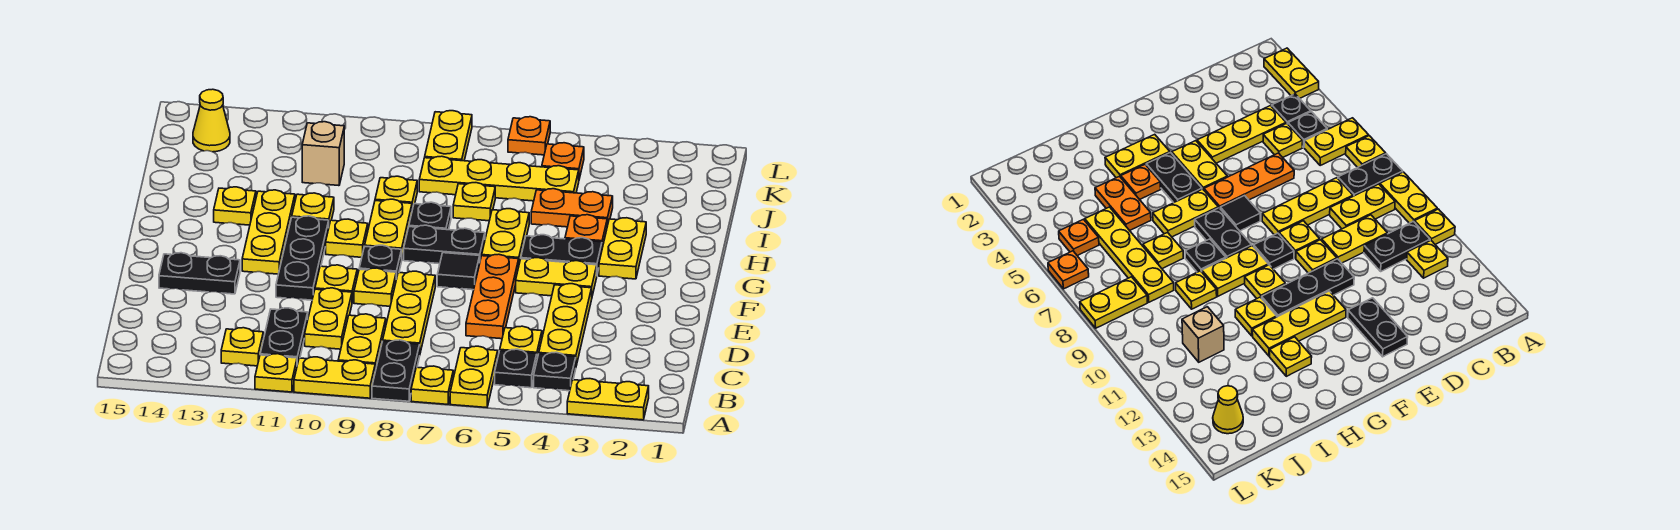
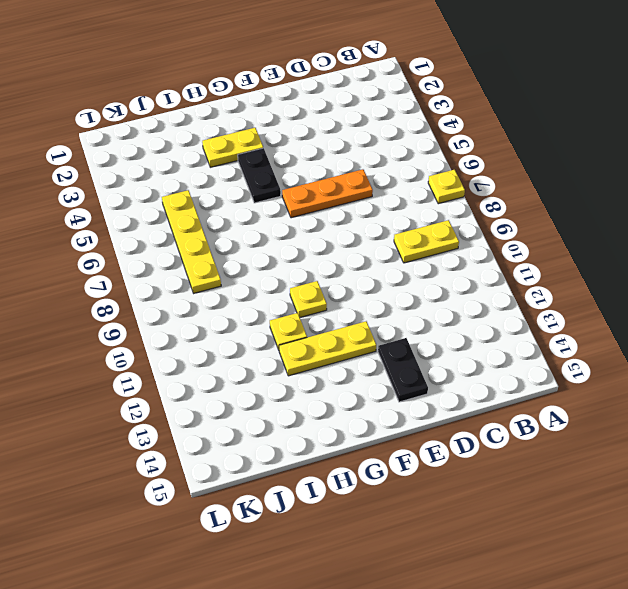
none -> yellow plate A2:A3 level 1
none -> yellow plate A6:B6 level 1
none -> black plate A8:B8 level 1
none -> yellow plate A9:A10 level 1

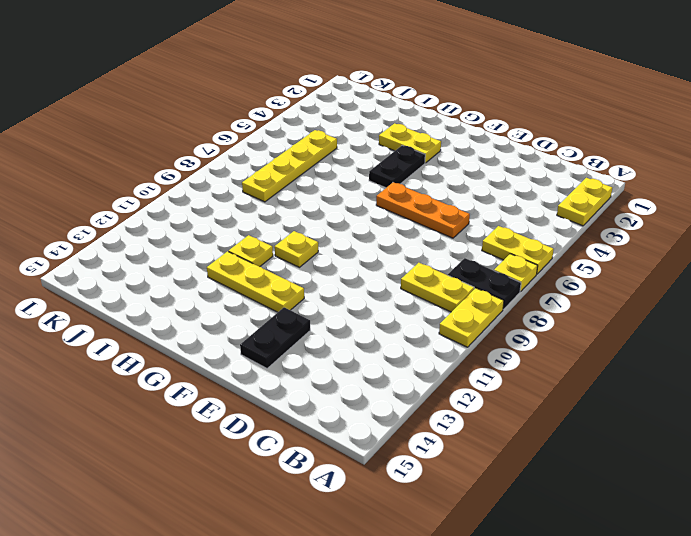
none -> yellow plate A11 level 1
none -> black plate B4 level 1
none -> black plate B5 level 1
none -> black plate B11:C11 level 1

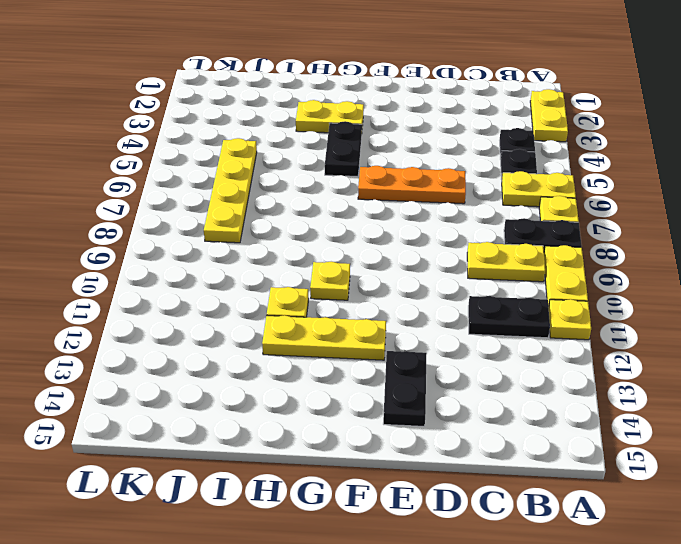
none -> yellow plate B12 level 1
none -> yellow plate C4:E4 level 1
none -> yellow plate C5 level 1
none -> yellow plate C8:E8 level 1

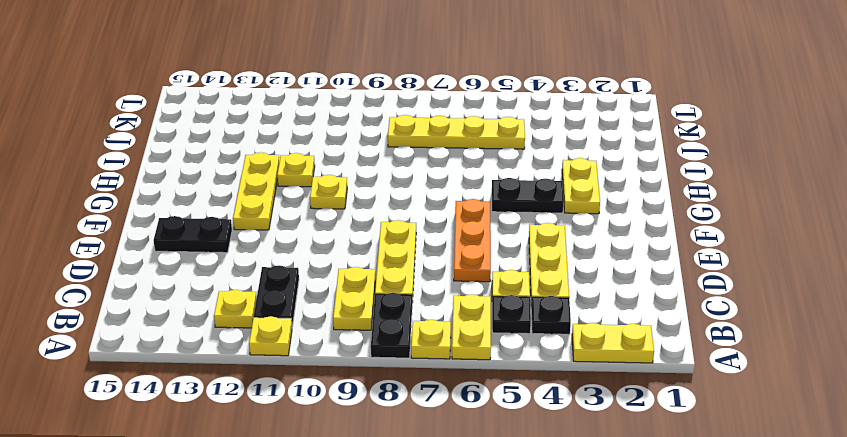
none -> yellow plate A9:A10 level 1
none -> yellow plate C10:D10 level 1
none -> yellow plate E9 level 1
none -> yellow plate E10 level 1

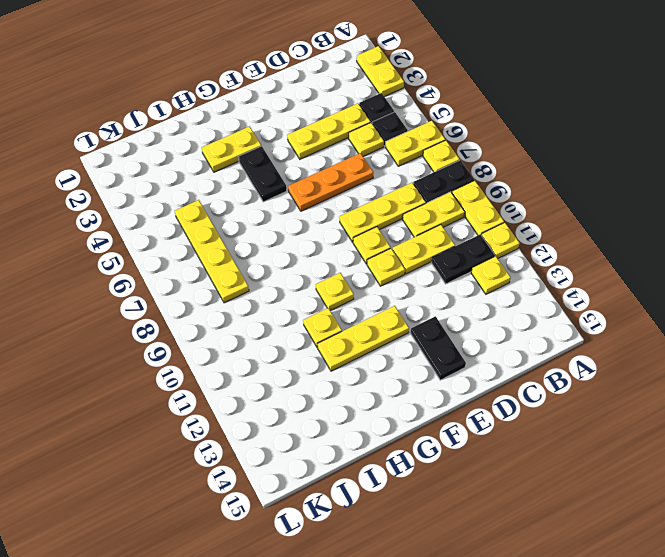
none -> black plate E11:G11 level 1
none -> yellow plate F4:F5 level 1
none -> black tile F7 level 1
none -> black plate F9 level 1

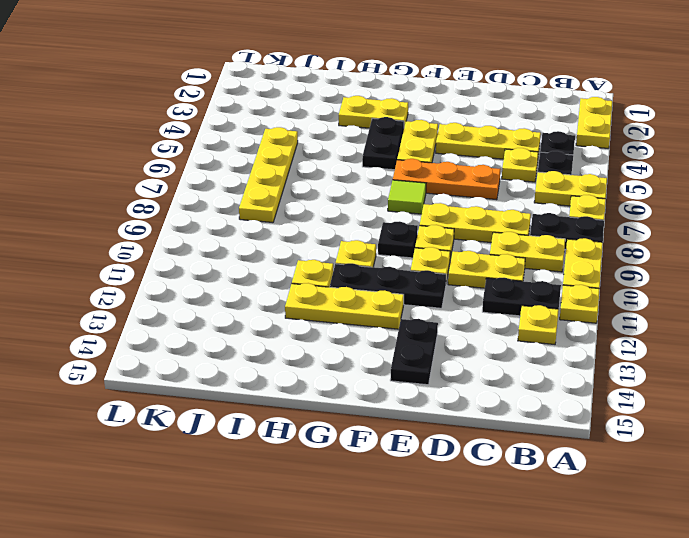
lime tile F7 level 1 -> black tile F7 level 1
none -> yellow plate G6:H6 level 1
none -> black plate G7:G8 level 1
none -> yellow plate G9:H9 level 1
none -> orange plate H4 level 1

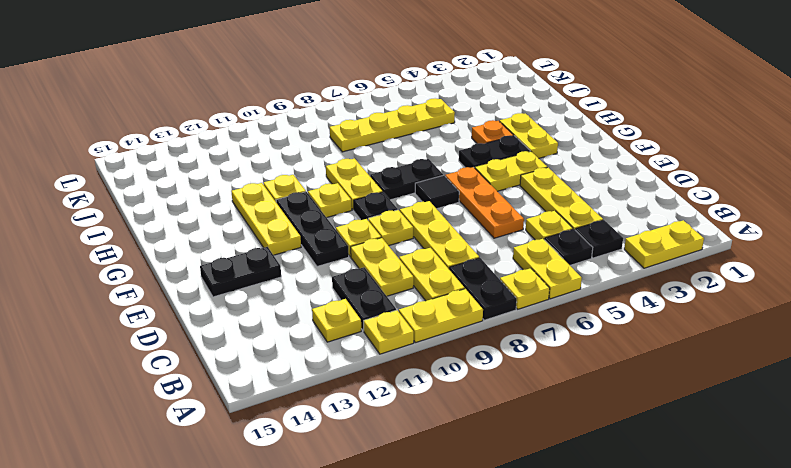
none -> yellow plate G6:H6 level 1
none -> black plate H8 level 1
none -> yellow plate H13 level 1
none -> orange plate I4:I5 level 1

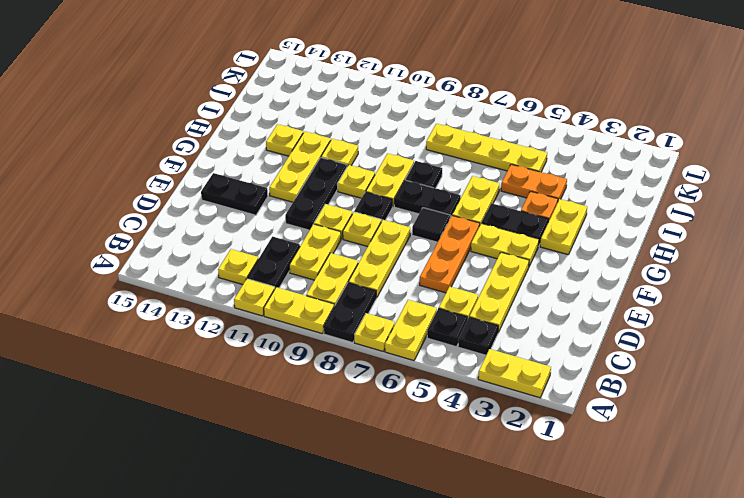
none -> yellow plate I7 level 1
none -> yellow plate I9 level 1
none -> tan brick J11 level 1
none -> orange plate K5 level 1

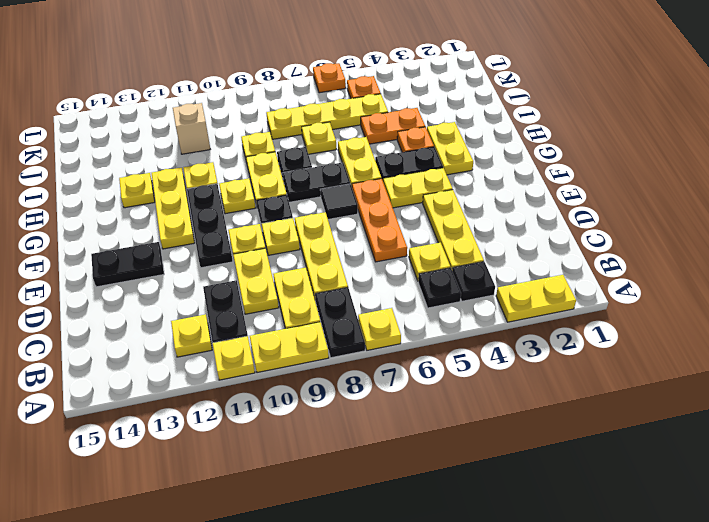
none -> yellow plate A6:B6 level 1
none -> yellow plate K8:L8 level 1
none -> yellow cone K14 level 1

